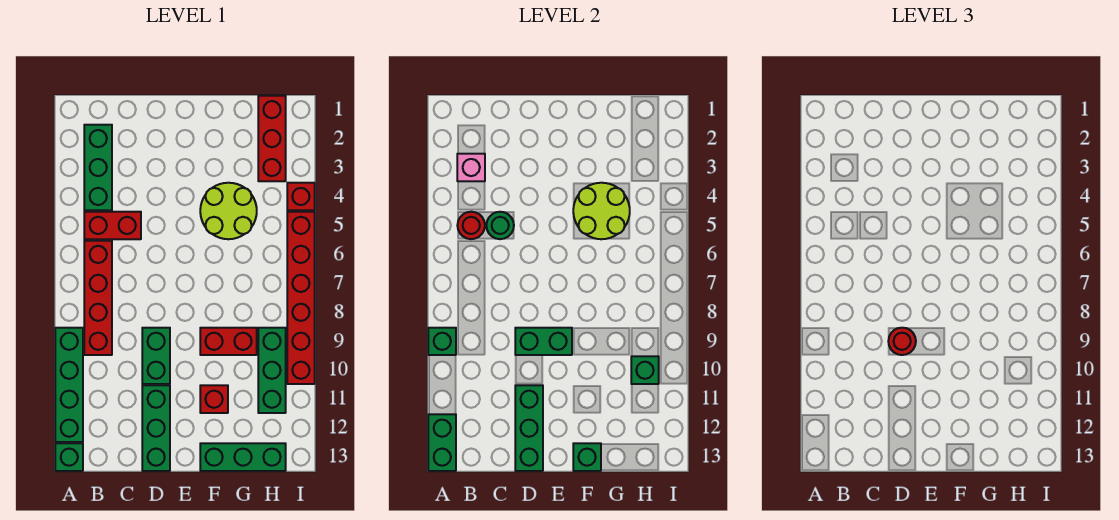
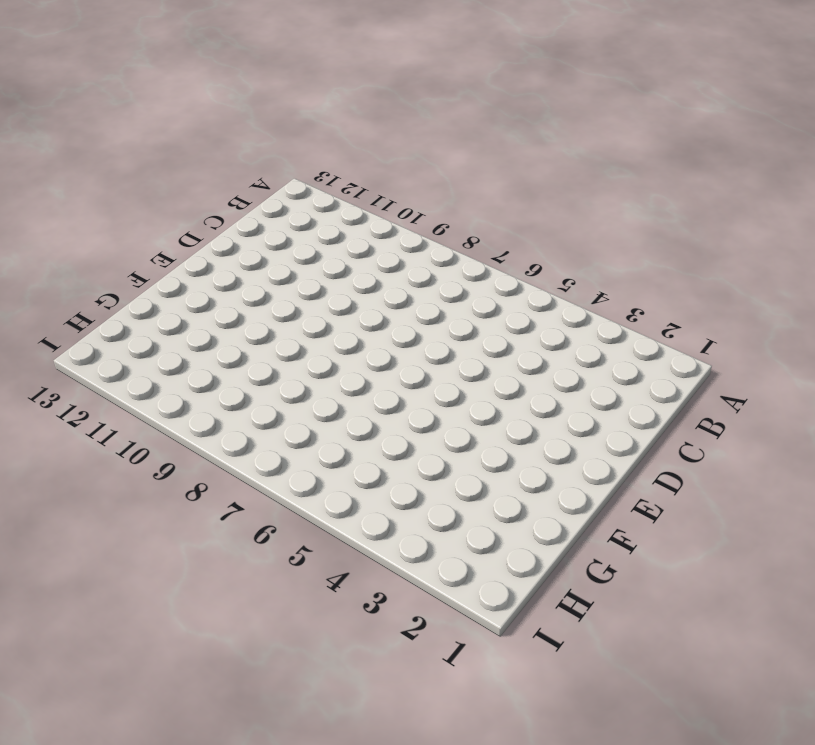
none -> green brick A9:A12 level 1
none -> green brick A13 level 1
none -> green brick B2:B4 level 1

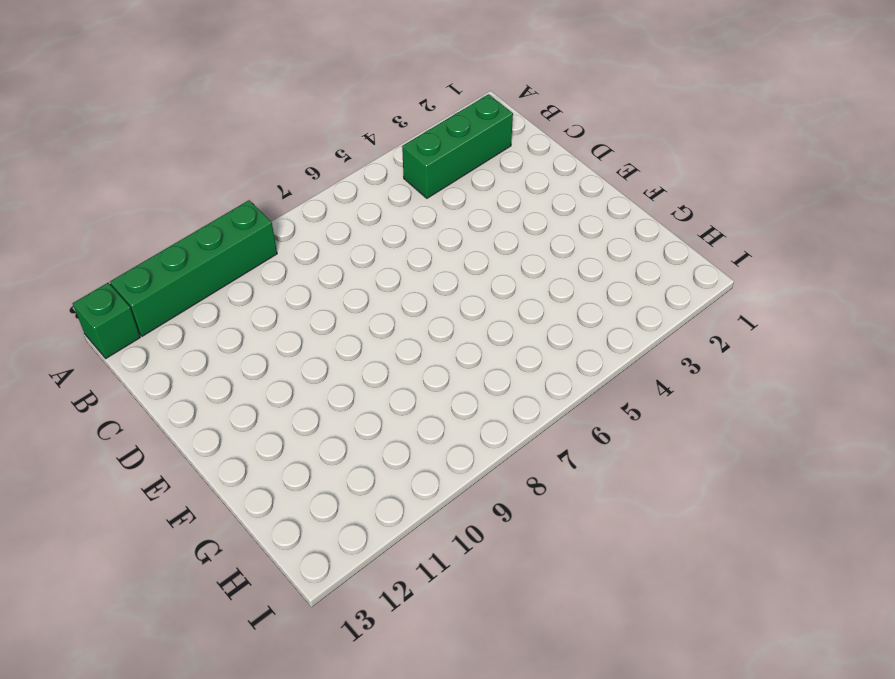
none -> red brick B5:C5 level 1
none -> red brick B6:B9 level 1
none -> green brick D9:D10 level 1

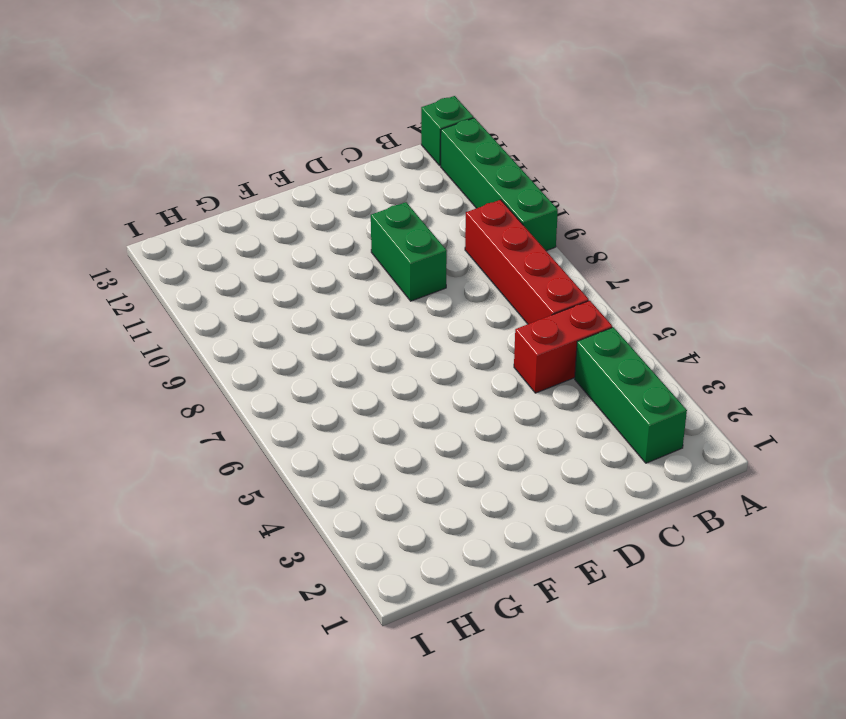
none -> green brick D11:D13 level 1
none -> lime round brick F4:G5 level 1
none -> red brick F9:G9 level 1

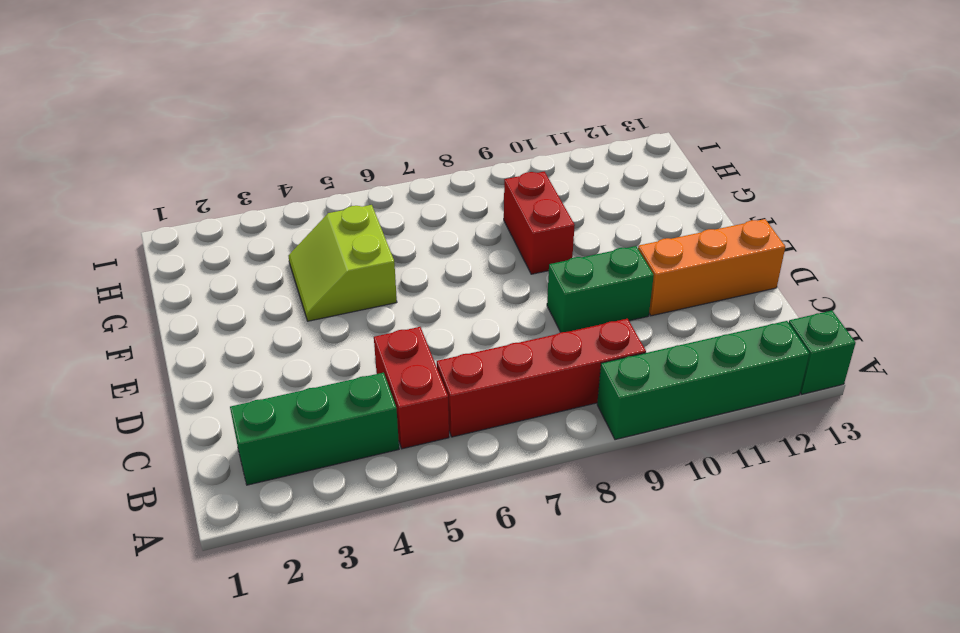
orange brick D11:D13 level 1 -> green brick D11:D13 level 1
lime slope F4:G5 level 1 top 5 -> lime round brick F4:G5 level 1
none -> red brick F11 level 1
none -> green brick F13:H13 level 1
none -> red brick H1:H3 level 1

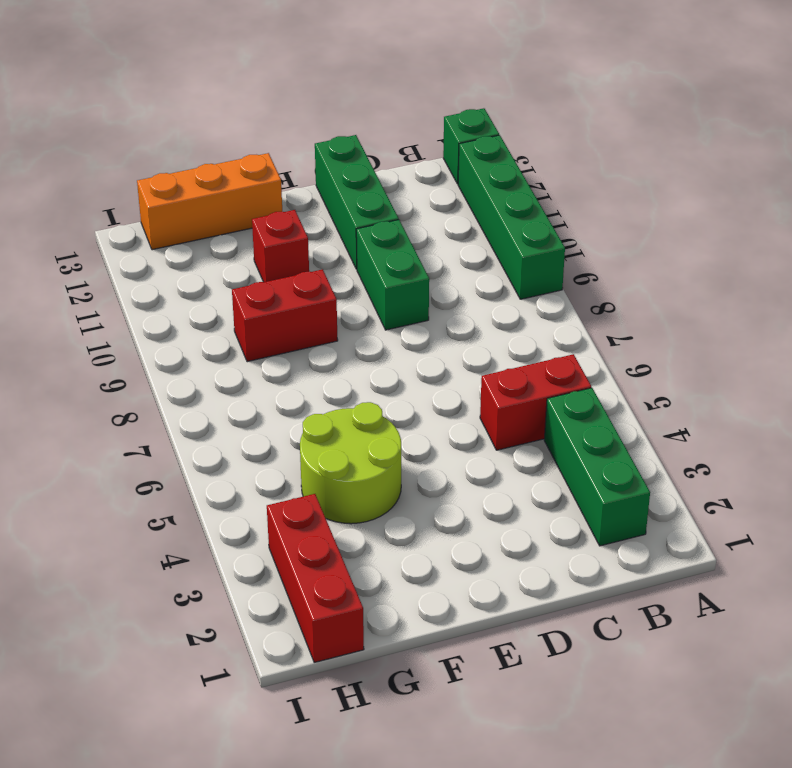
orange brick F13:H13 level 1 -> green brick F13:H13 level 1
none -> red brick B6:B9 level 1
none -> green brick H9:H11 level 1
none -> red brick I4 level 1

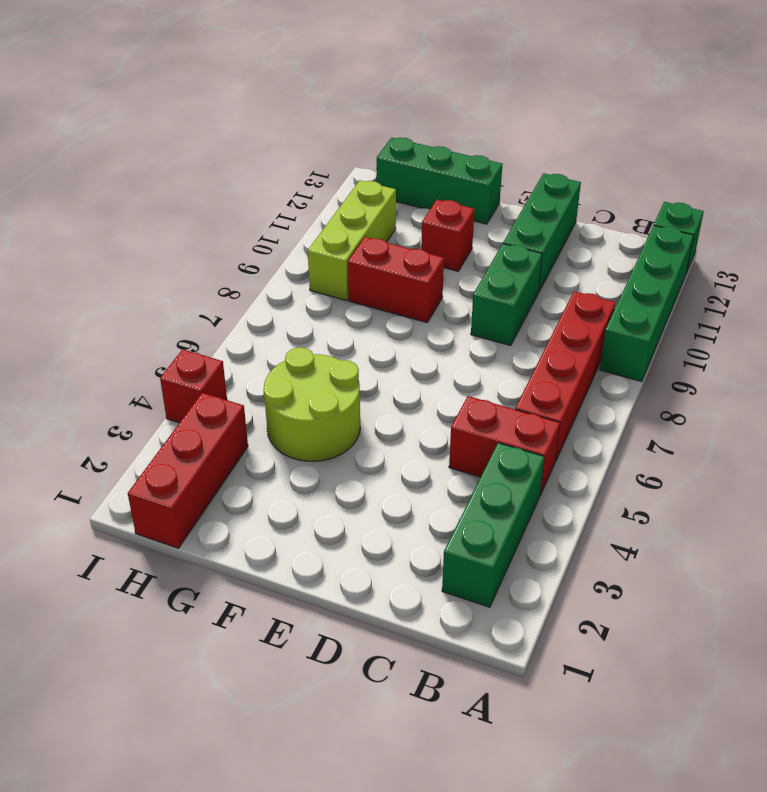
lime brick H9:H11 level 1 -> green brick H9:H11 level 1
none -> red brick I5:I10 level 1
none -> green brick A9 level 2
none -> green brick A12:A13 level 2

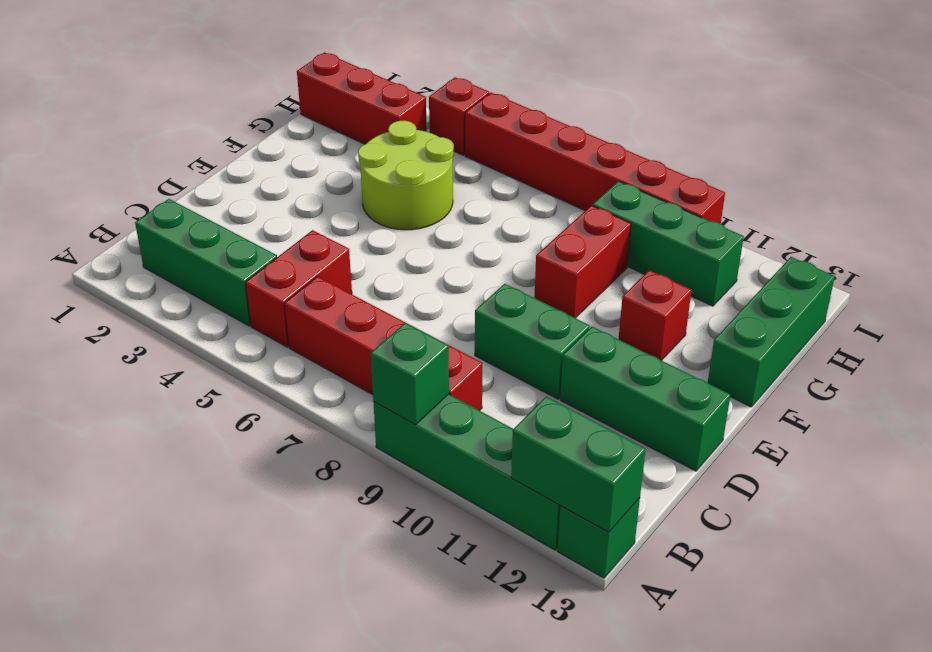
none -> pink brick B3 level 2
none -> red round brick B5 level 2
none -> green round brick C5 level 2

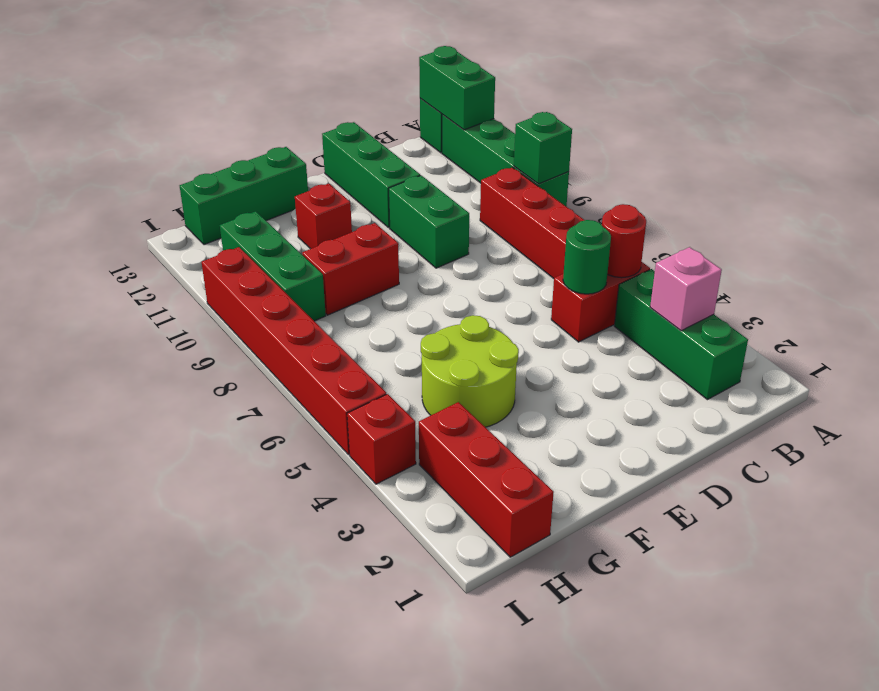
none -> green brick D9:E9 level 2
none -> green brick D11:D13 level 2
none -> lime round brick F4:G5 level 2

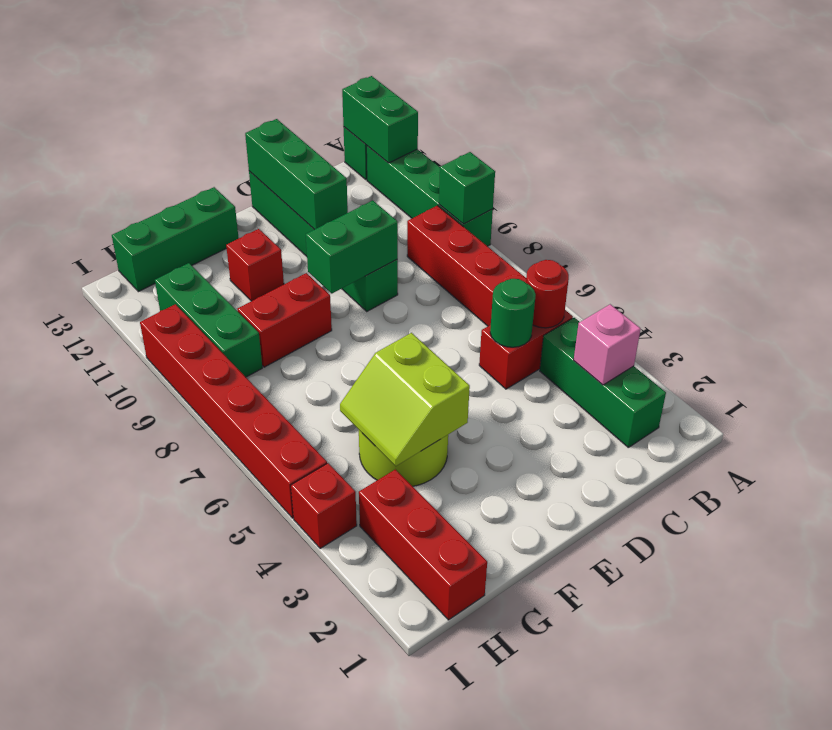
lime slope F4:G5 level 2 top F -> lime round brick F4:G5 level 2
none -> green brick F13 level 2
none -> green brick H10 level 2
none -> red round brick D9 level 3

